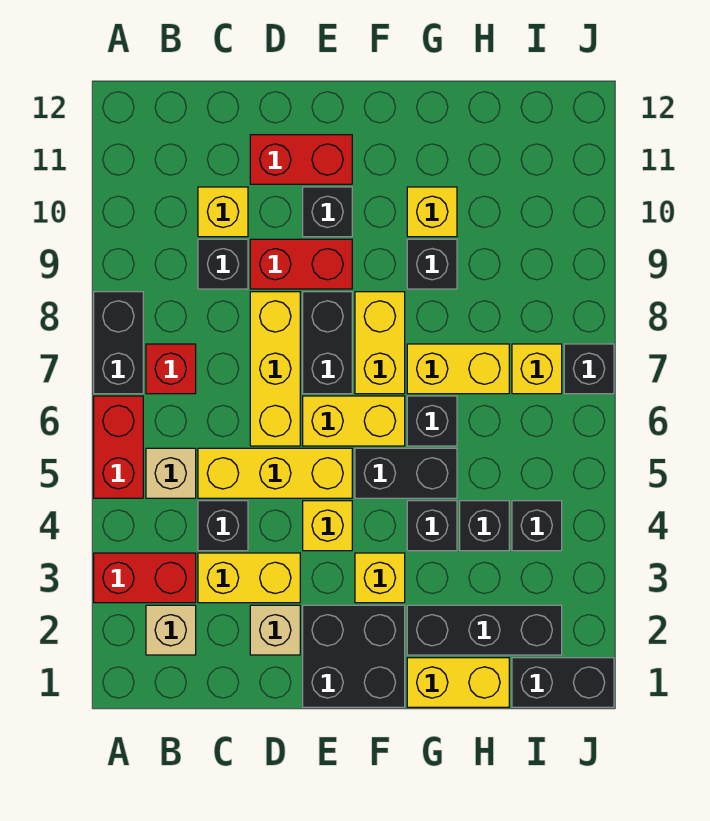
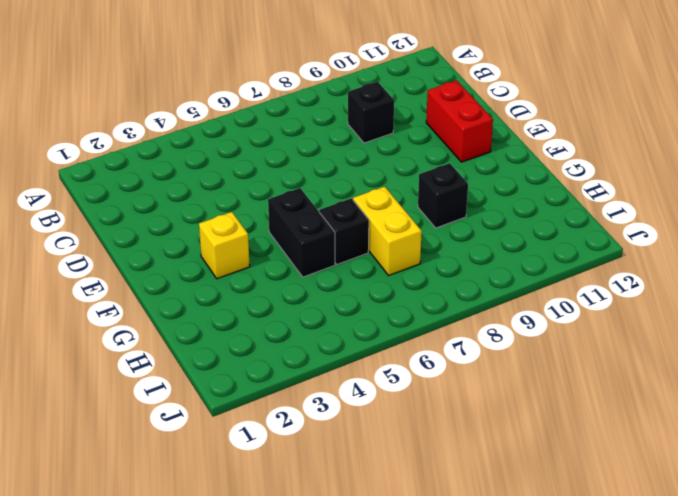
none -> red brick A3:B3 level 1
none -> red brick A5:A6 level 1
none -> black brick A7:A8 level 1
none -> tan brick B2 level 1

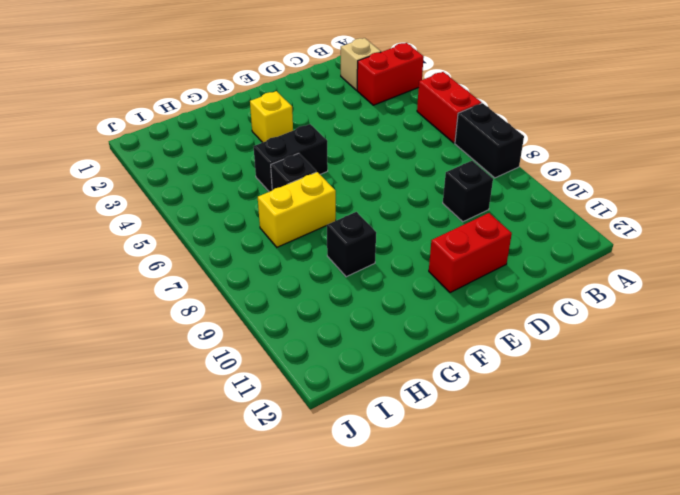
none -> tan brick B5 level 1
none -> red brick B7 level 1
none -> yellow brick C3:D3 level 1
none -> black brick C4 level 1

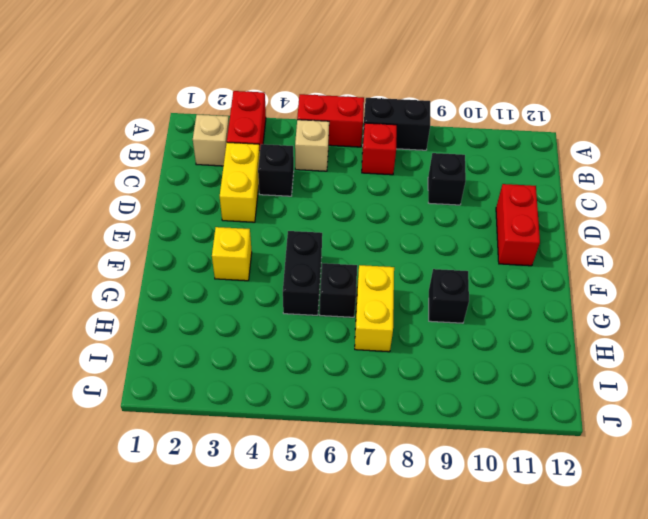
none -> yellow brick C5:E5 level 1
none -> yellow brick C10 level 1
none -> tan brick D2 level 1
none -> yellow brick D6:D8 level 1

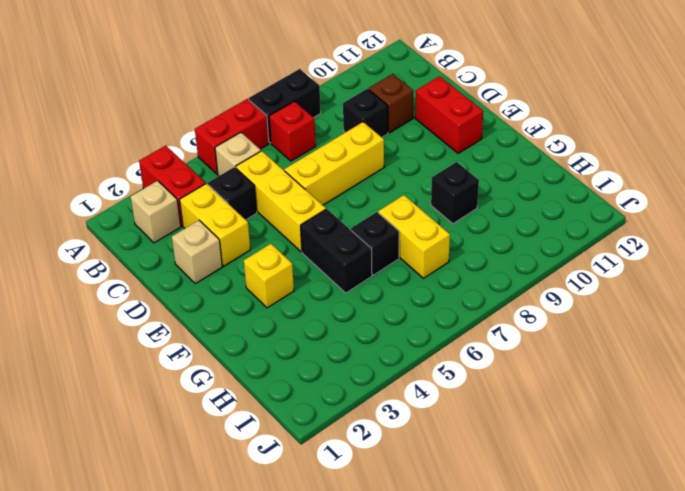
brown brick C10 level 1 -> yellow brick C10 level 1
none -> red brick D9:E9 level 1
none -> black brick E1:F2 level 1
none -> yellow brick E4 level 1
none -> yellow brick E6:F6 level 1

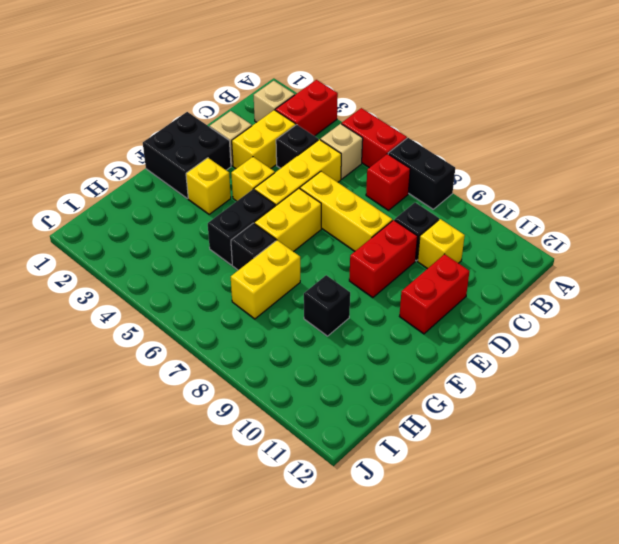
none -> black brick E7:E8 level 1
none -> black brick E10 level 1
none -> yellow brick F7:F8 level 1
none -> yellow brick G1:H1 level 1

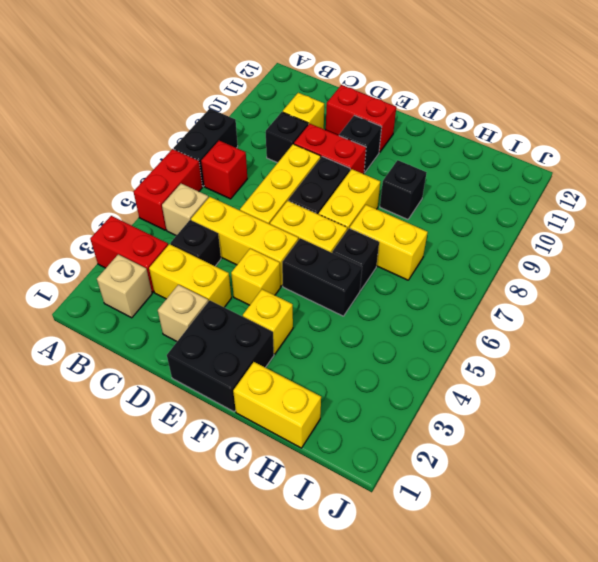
none -> black brick G2:I2 level 1
none -> black brick G4 level 1
none -> yellow brick G10 level 1
none -> black brick H4 level 1

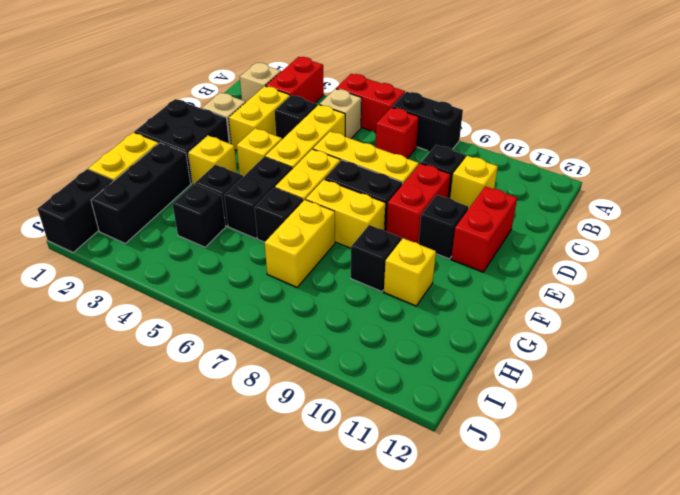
none -> black brick I4 level 1
none -> yellow brick I7 level 1
none -> black brick J7 level 1

